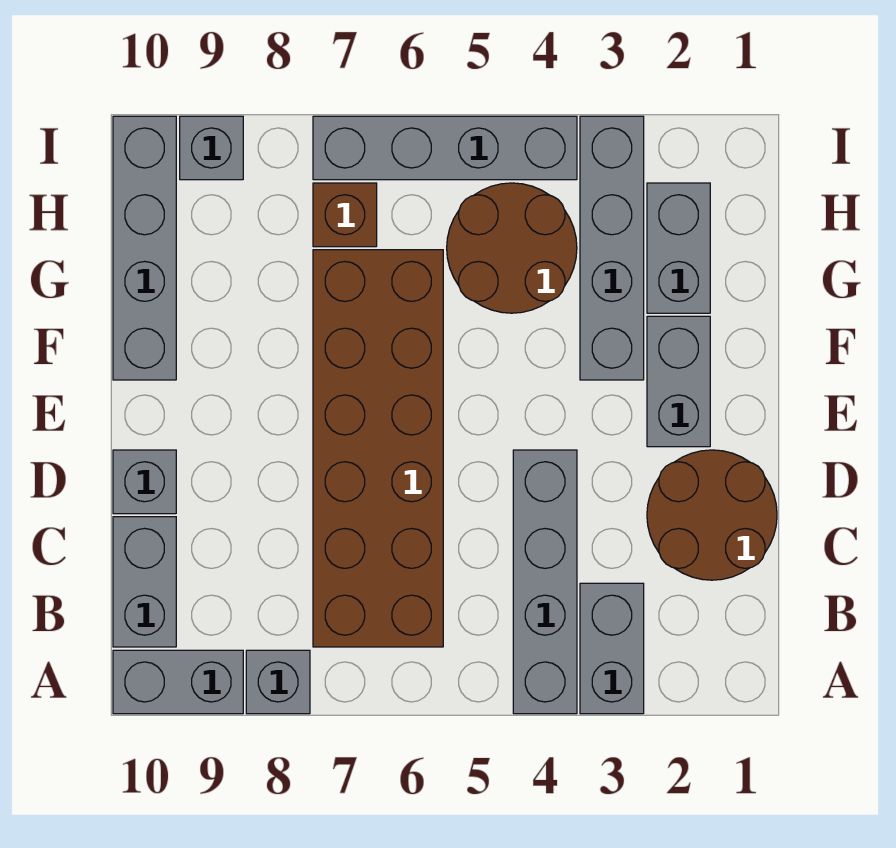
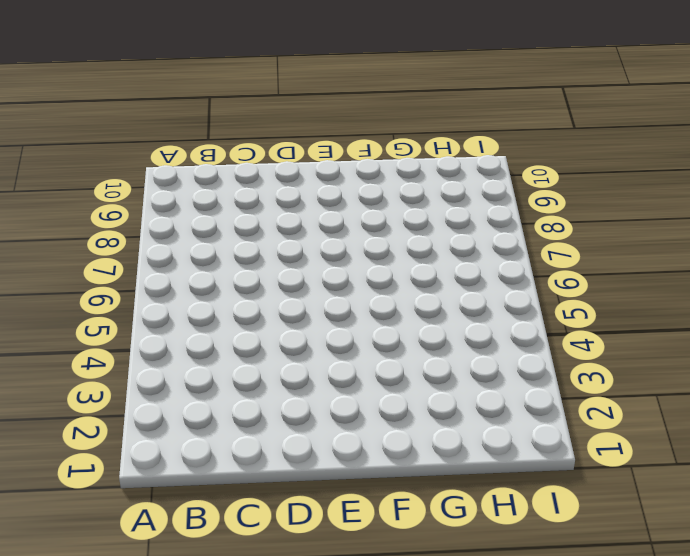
none -> grey brick A3:B3 level 1
none -> grey brick A4:D4 level 1
none -> grey brick A8 level 1

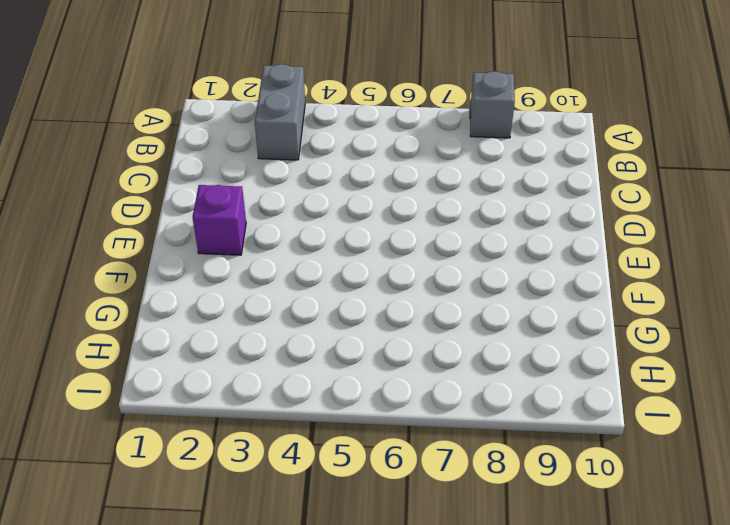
purple brick E2 level 1 -> grey brick E2:F2 level 1
none -> grey brick A4:D4 level 1
none -> grey brick A9:A10 level 1
none -> brown brick B6:G7 level 1

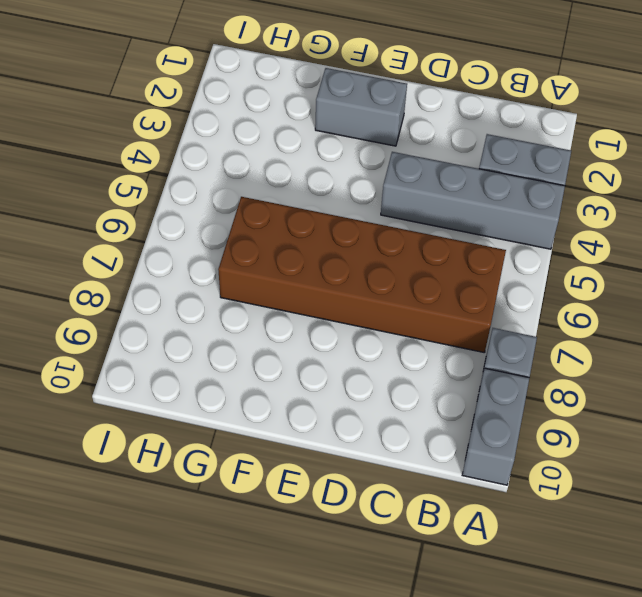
none -> grey brick B10:C10 level 1
none -> brown round brick C1:D2 level 1
none -> grey brick D10 level 1

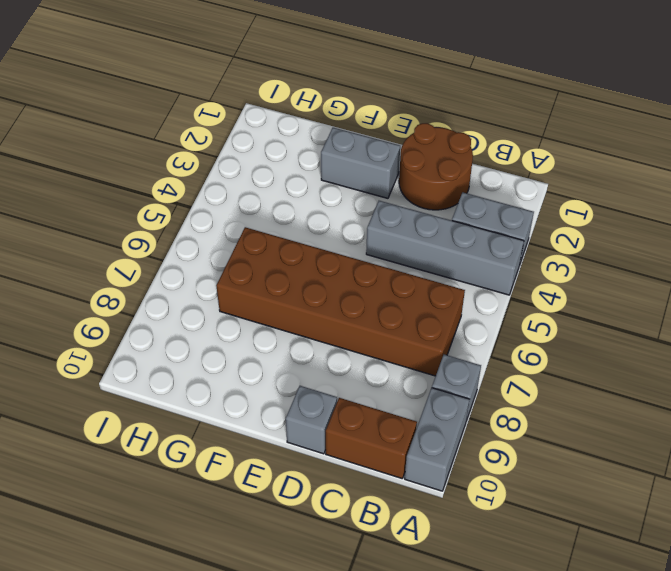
brown brick B10:C10 level 1 -> grey brick B10:C10 level 1
none -> grey brick F3:I3 level 1
none -> grey brick F10:I10 level 1
none -> grey brick G2:H2 level 1

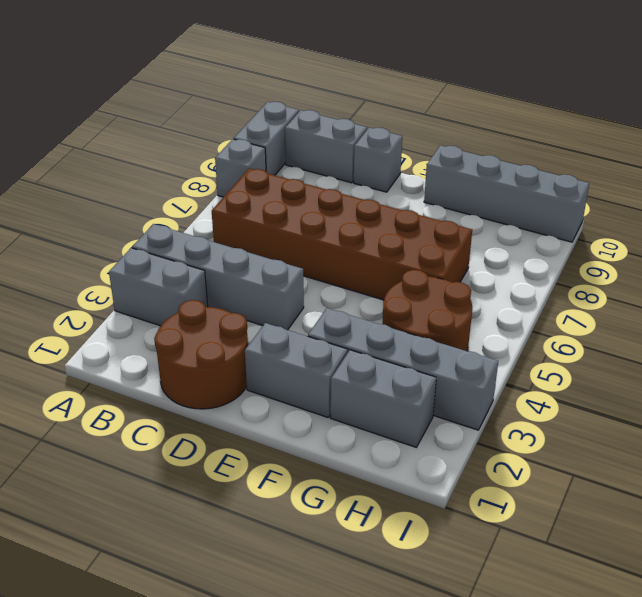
none -> brown brick H7 level 1
none -> grey brick I4:I7 level 1
none -> grey brick I9 level 1

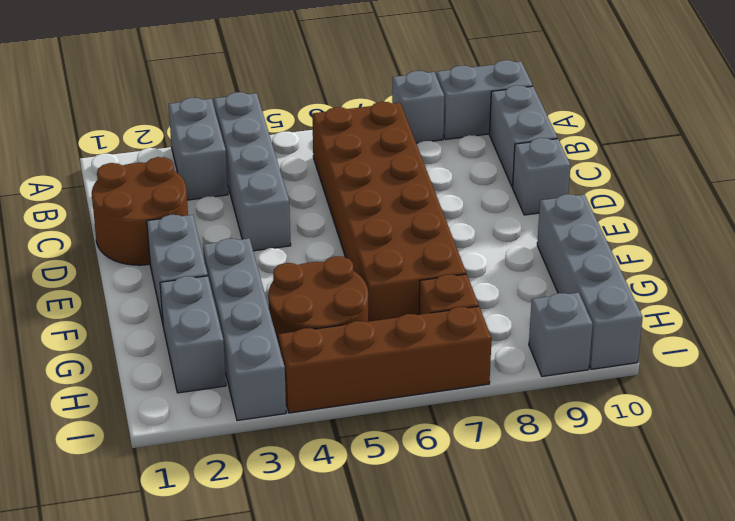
brown brick I4:I7 level 1 -> grey brick I4:I7 level 1

